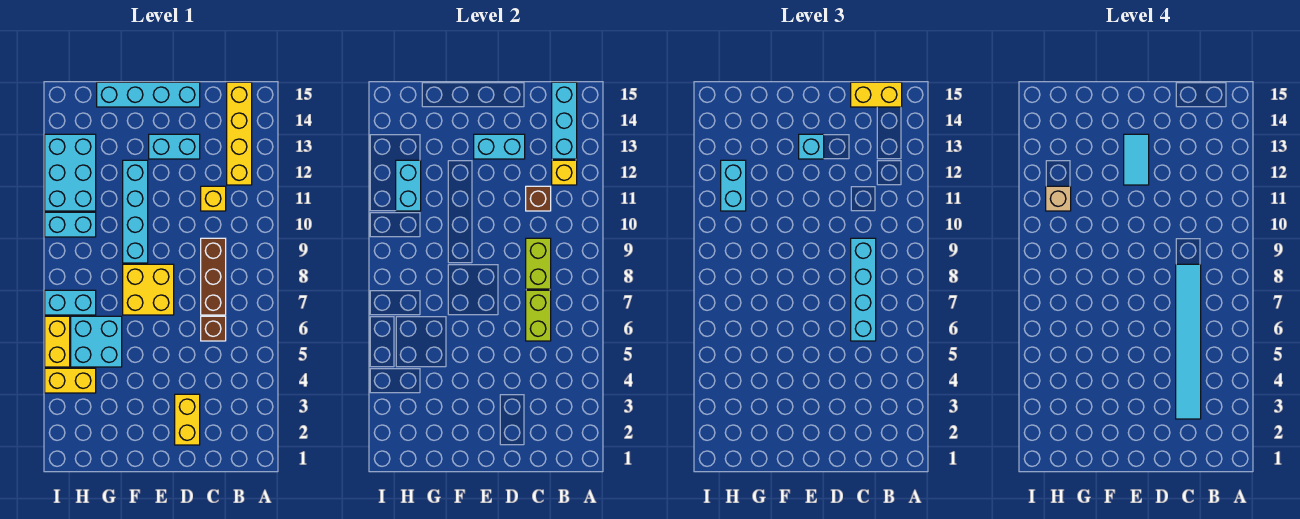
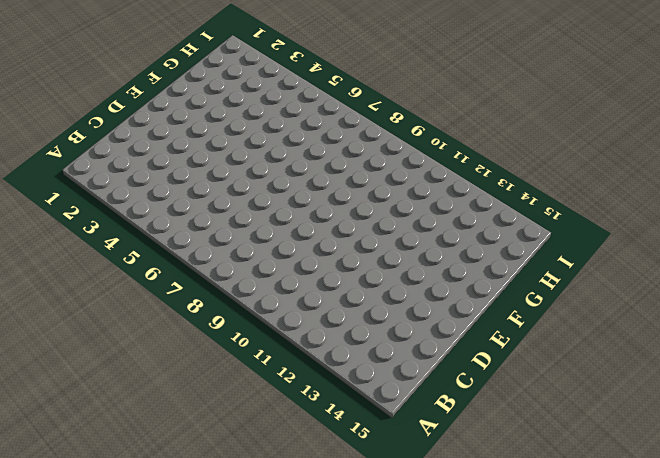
none -> yellow brick B12:B15 level 1
none -> brown brick C6 level 1
none -> brown brick C7:C9 level 1

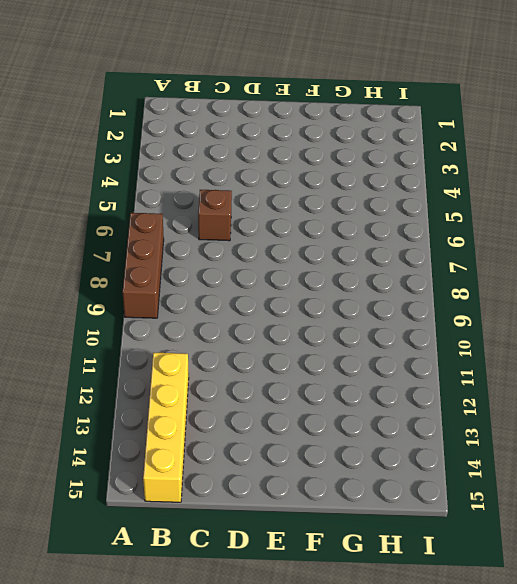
brown brick A7:A9 level 1 -> brown brick C7:C9 level 1
none -> yellow brick C11 level 1
none -> yellow brick D2:D3 level 1
none -> cyan brick D13:E13 level 1

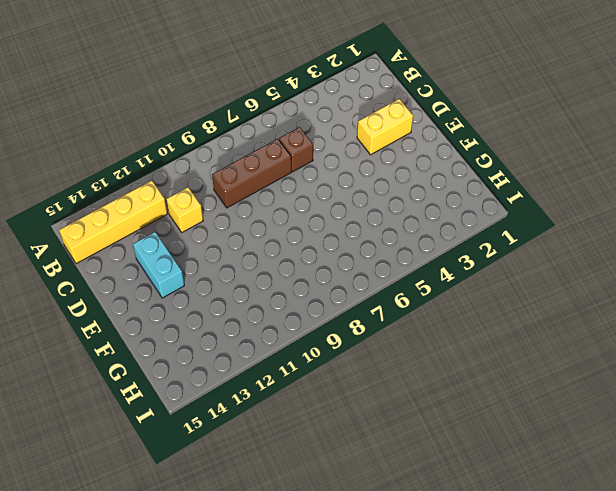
none -> cyan brick D15:G15 level 1
none -> yellow brick E7:F8 level 1
none -> cyan brick F9:F12 level 1

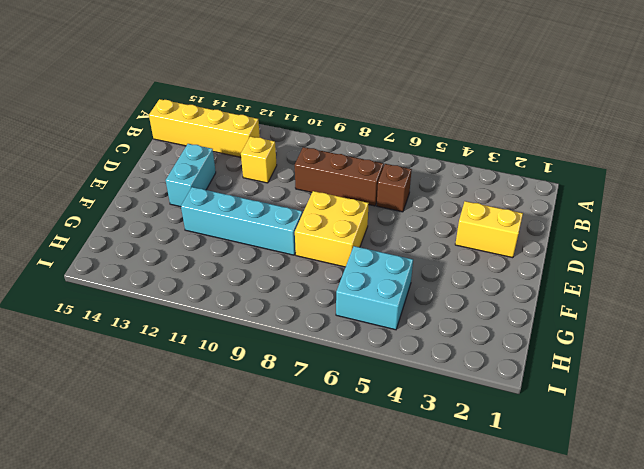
none -> cyan brick D15:G15 level 1
none -> yellow brick H4:I4 level 1
none -> cyan brick H7:I7 level 1

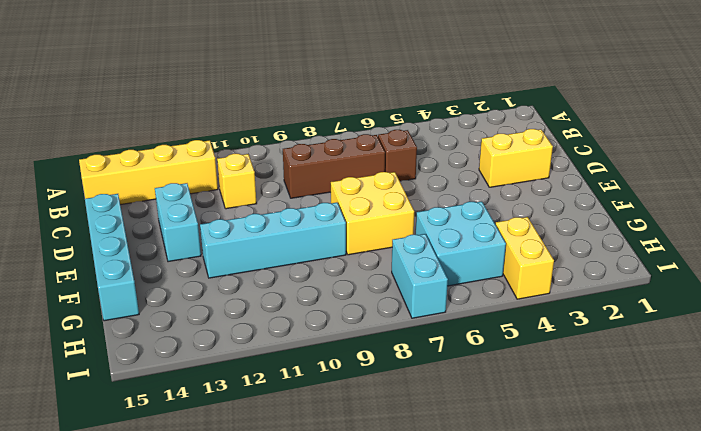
none -> cyan brick H10:I10 level 1
none -> cyan brick H11:I13 level 1
none -> yellow brick I5:I6 level 1

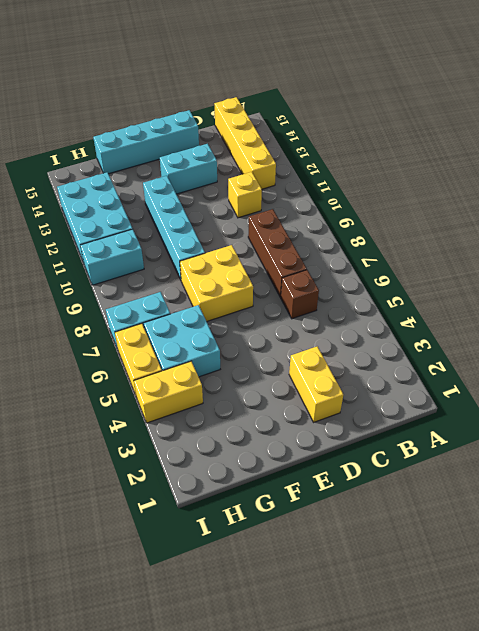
none -> yellow brick B12 level 2
none -> cyan brick B13:B15 level 2
none -> lime brick C6:C7 level 2

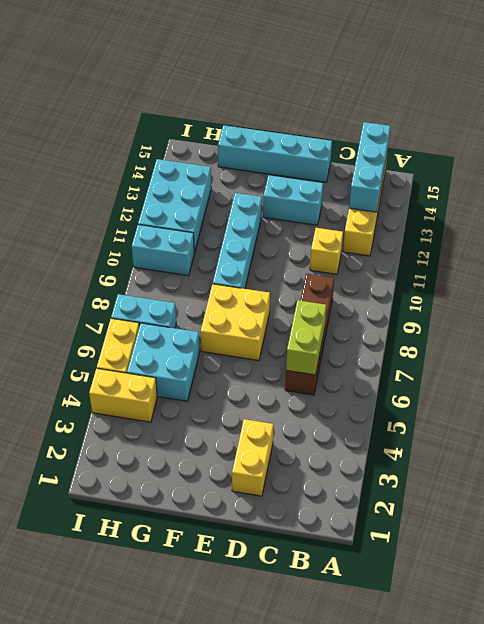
none -> yellow brick B12 level 2
none -> lime brick C8:C9 level 2
none -> brown brick C11 level 2

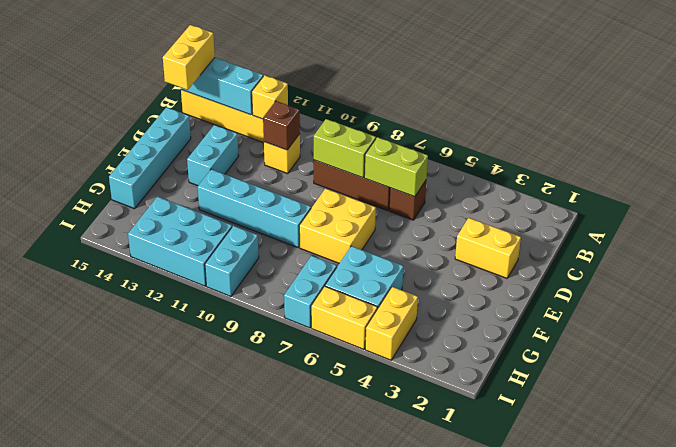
none -> cyan brick D13:E13 level 2
none -> cyan brick H11:H12 level 2
none -> cyan brick C6:C9 level 3

